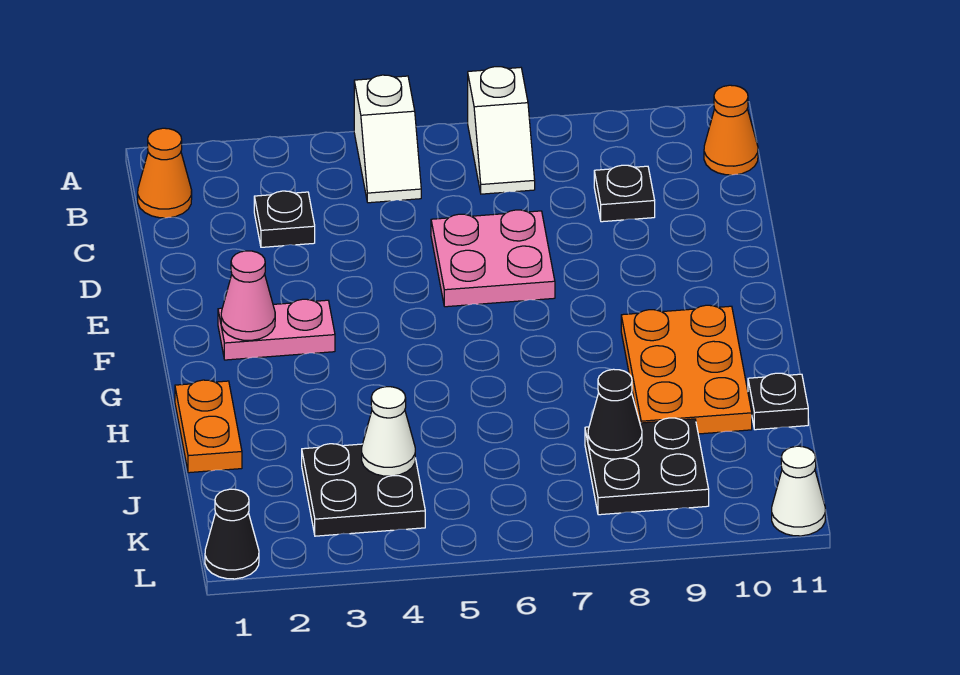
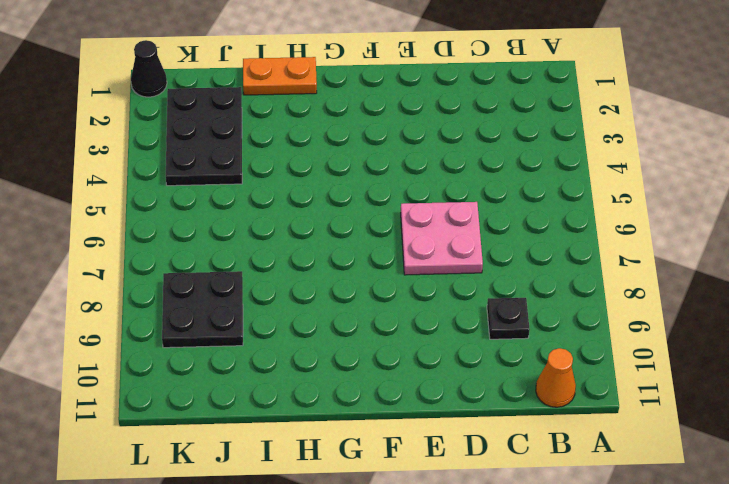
black plate J2:K4 level 1 -> black plate J3:K4 level 1
none -> white slope A5:B5 level 1 top A
none -> white slope A7:B7 level 1 top A
none -> orange cone B1 level 1

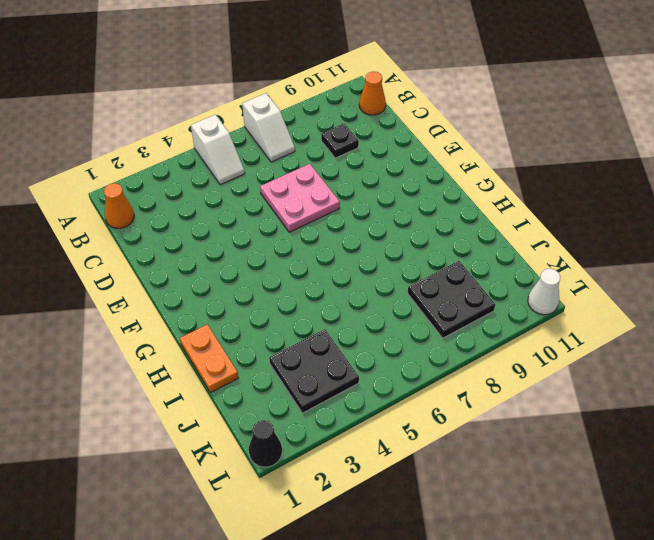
none -> black plate C3 level 1
none -> pink plate F2:F3 level 1
none -> orange plate G9:I10 level 1

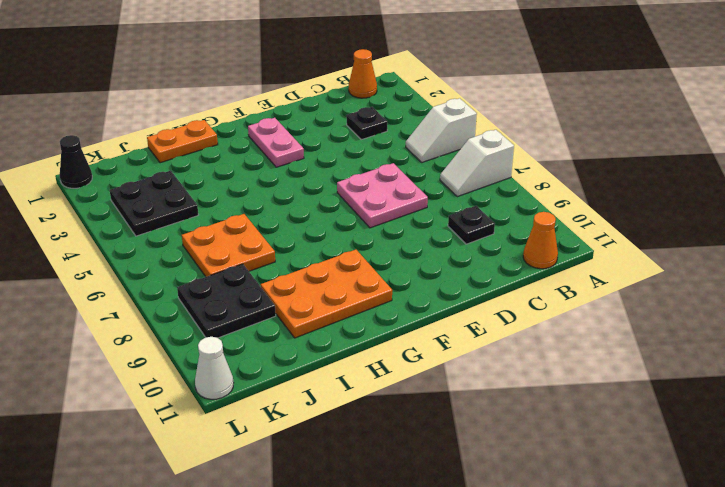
orange plate I6:J7 level 1 -> none
none -> black plate I11 level 1
none -> pink cone F2 level 2
none -> white cone J4 level 2

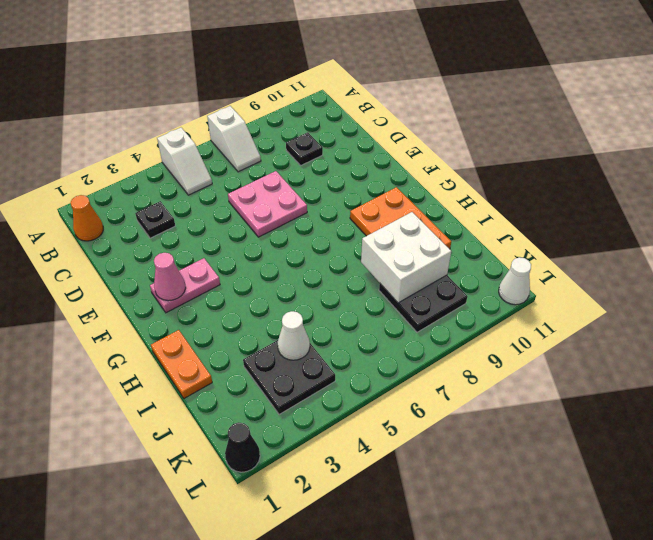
white brick I8:J9 level 2 -> black cone J8 level 2
none -> orange cone B11 level 1
none -> black plate I11 level 1

